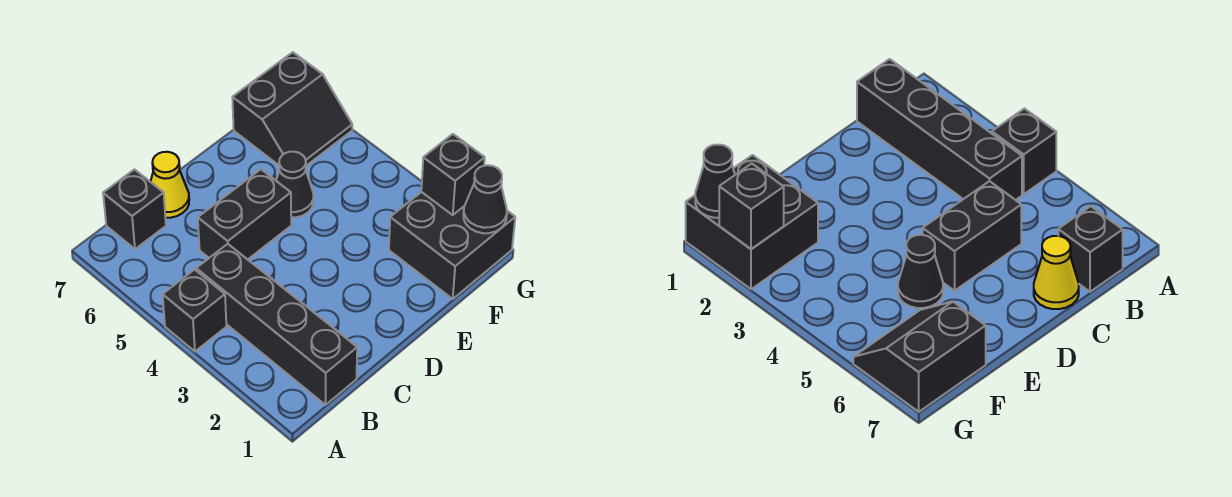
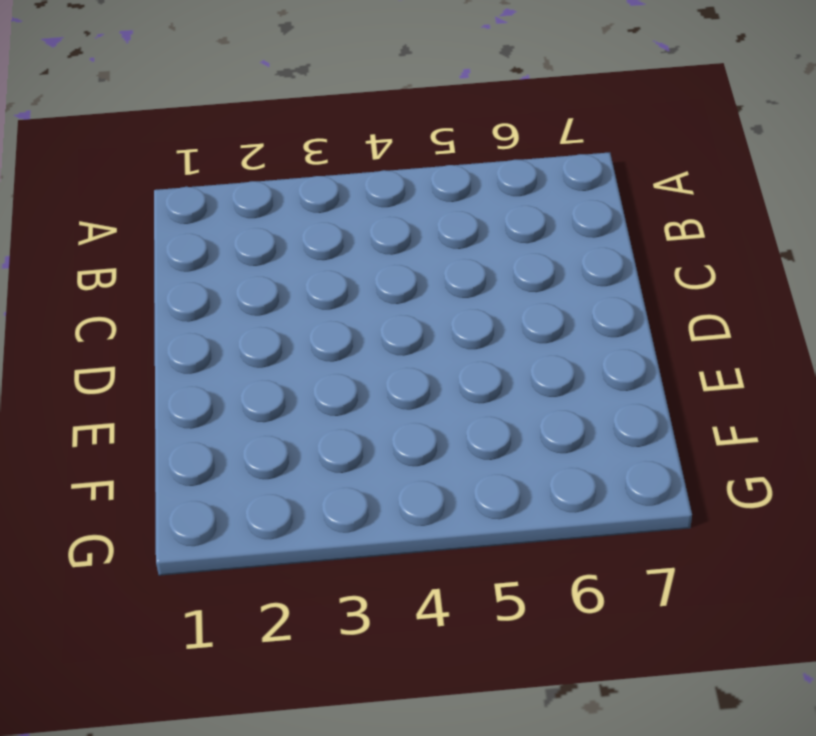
none -> black brick A4 level 1
none -> black brick B1:B4 level 1

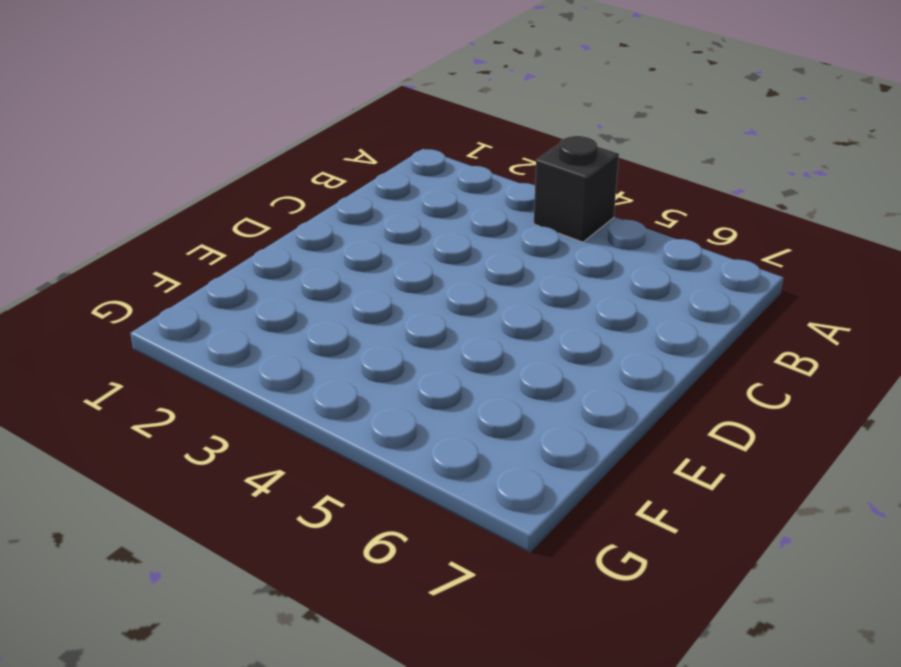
none -> black brick B1:B4 level 1
none -> black brick B7 level 1

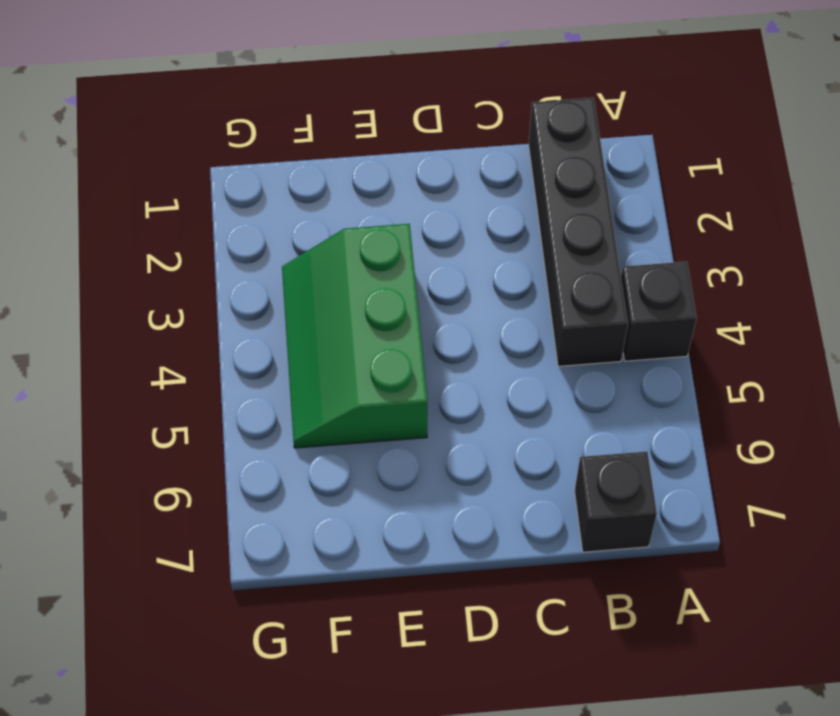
green slope E3:F5 level 1 top E -> black cone E5 level 1
none -> black brick C5:D5 level 1
none -> yellow cone C7 level 1

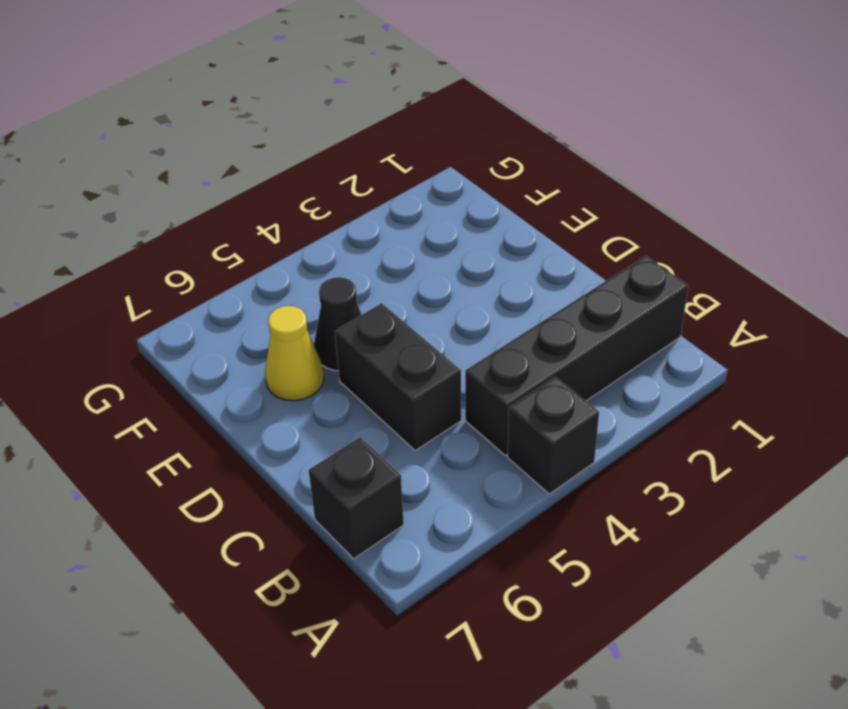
yellow cone E6 level 1 -> yellow cone C7 level 1
none -> black brick F1:G2 level 1
none -> black slope F6:G7 level 1 top 7

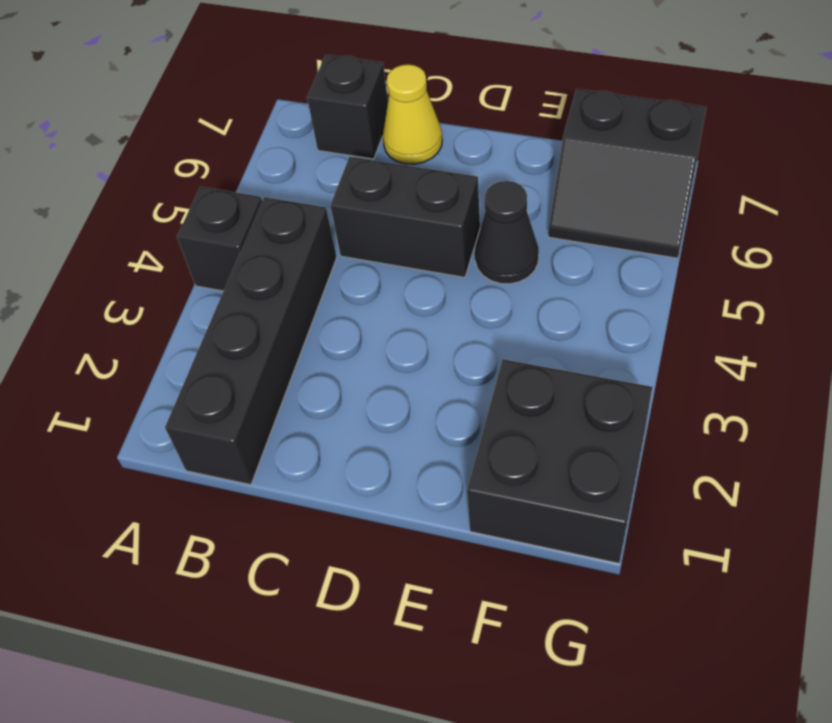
none -> black cone G1 level 2
none -> black brick G2 level 2

